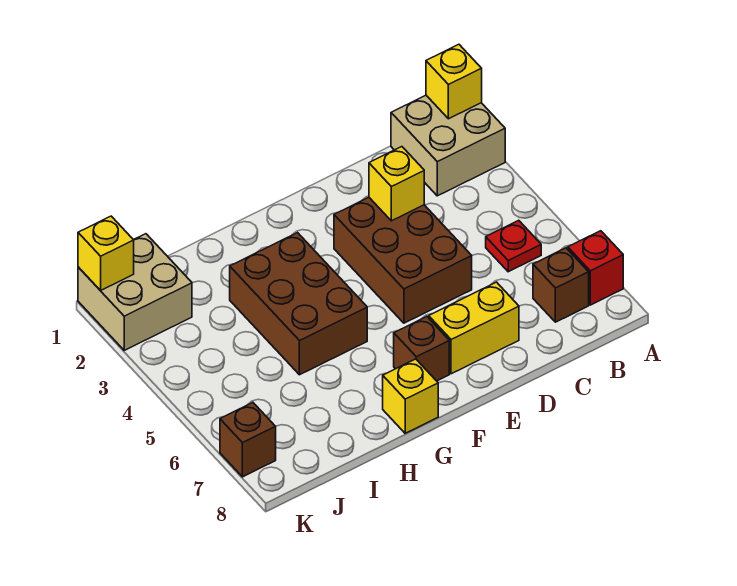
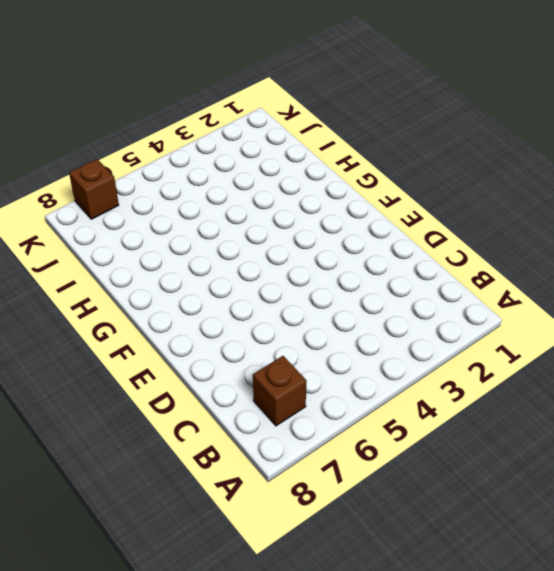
none -> tan brick A1:B2 level 1
none -> red brick A7 level 1
none -> red plate B5 level 1

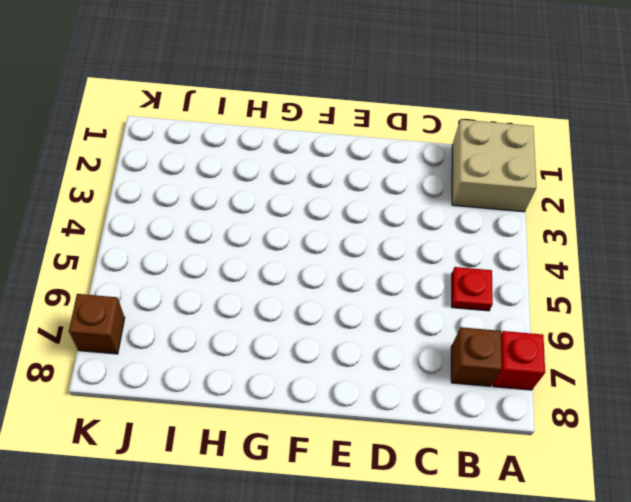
none -> brown brick D3:E5 level 1
none -> yellow brick D7:E7 level 1
none -> brown brick F7 level 1

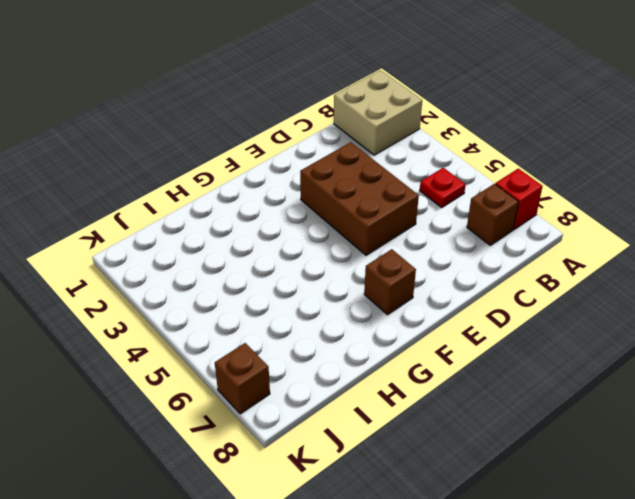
none -> yellow brick D7:E7 level 1
none -> brown brick G3:H5 level 1
none -> yellow brick G8 level 1

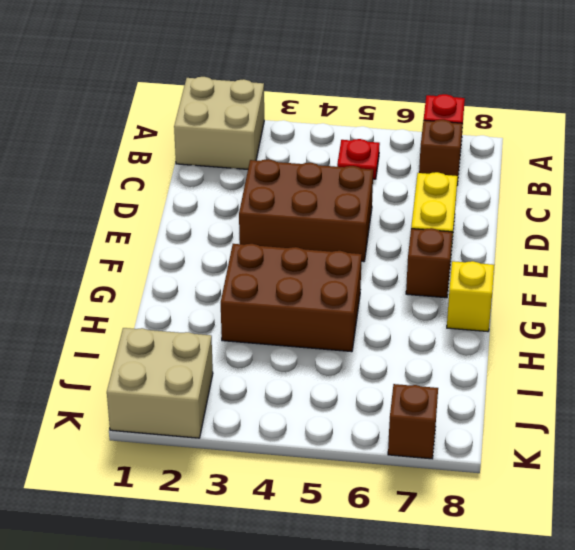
none -> yellow brick A1 level 2
none -> yellow brick D3 level 2
none -> yellow brick K1 level 2

